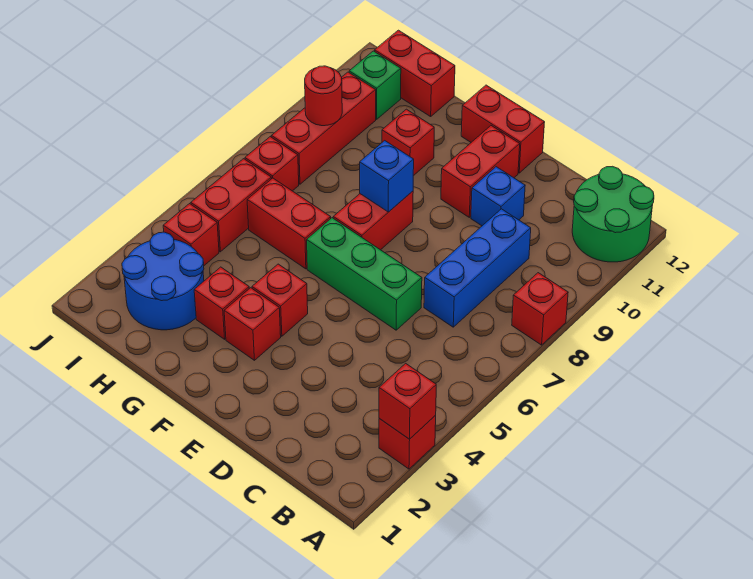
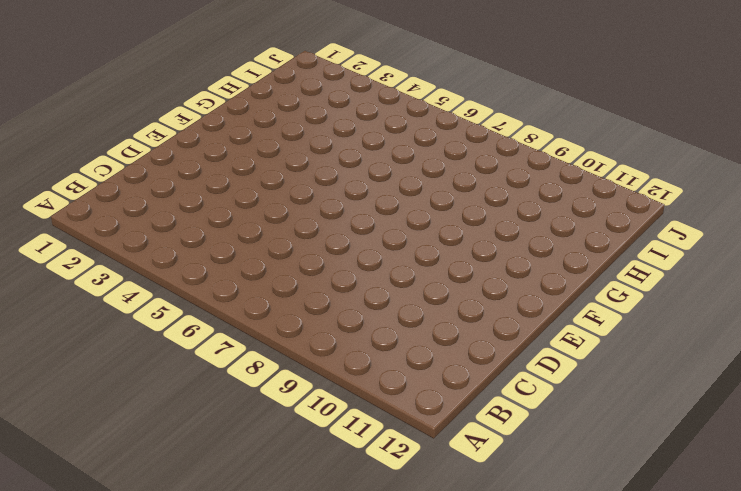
none -> red brick A3 level 1
none -> red brick A8 level 1
none -> green round brick A11:B12 level 1

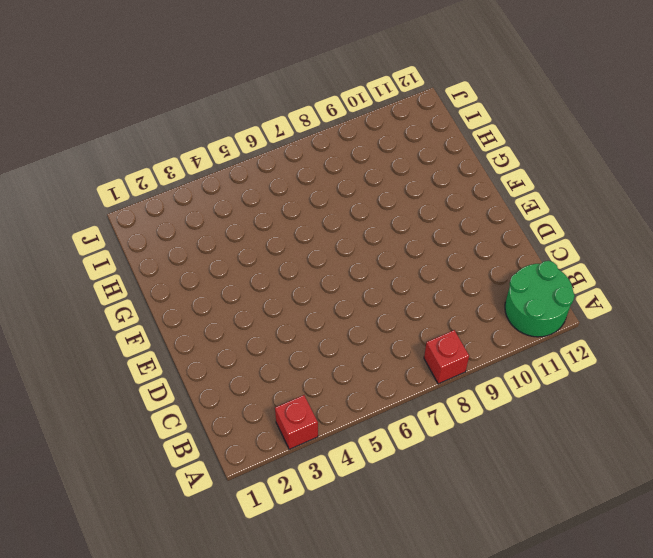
none -> blue brick C7:C9 level 1
none -> green brick D6:F6 level 1
none -> blue brick D10 level 1

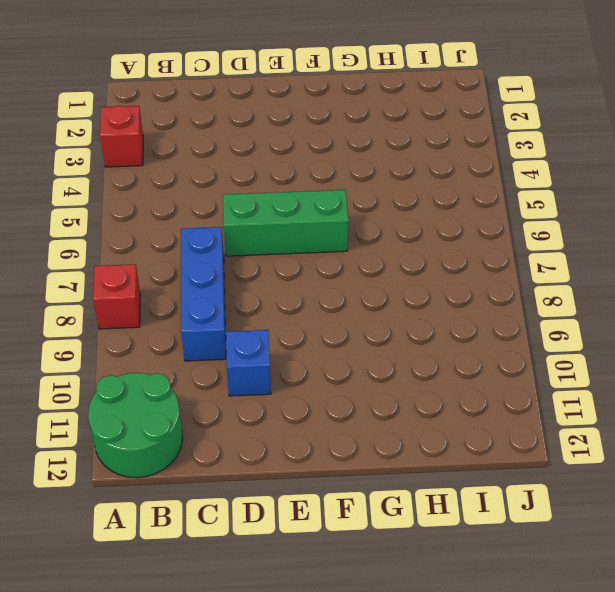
none -> red brick E10:E11 level 1
none -> red brick E12:F12 level 1
none -> red brick F3 level 1

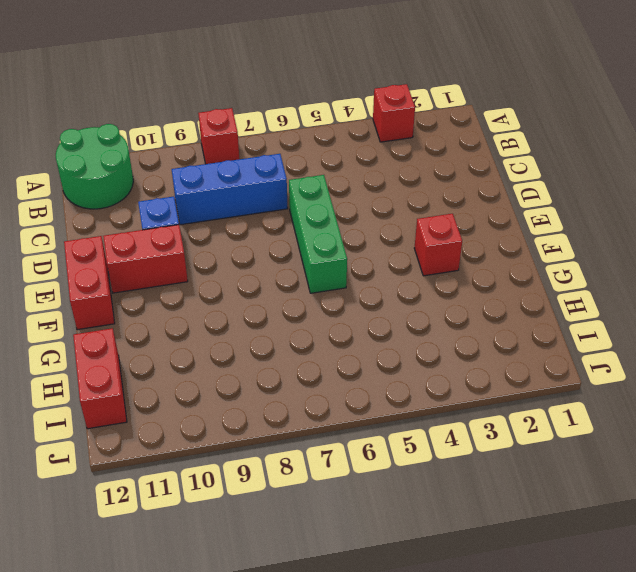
none -> red brick F4 level 1
none -> red brick F7:F8 level 1
none -> red brick G3 level 1

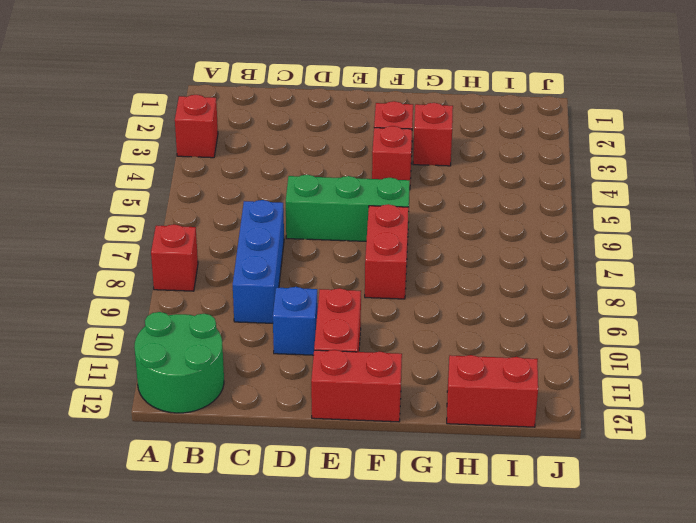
none -> red brick G6:H6 level 1
none -> red brick G10 level 1
none -> blue round brick H2:I3 level 1

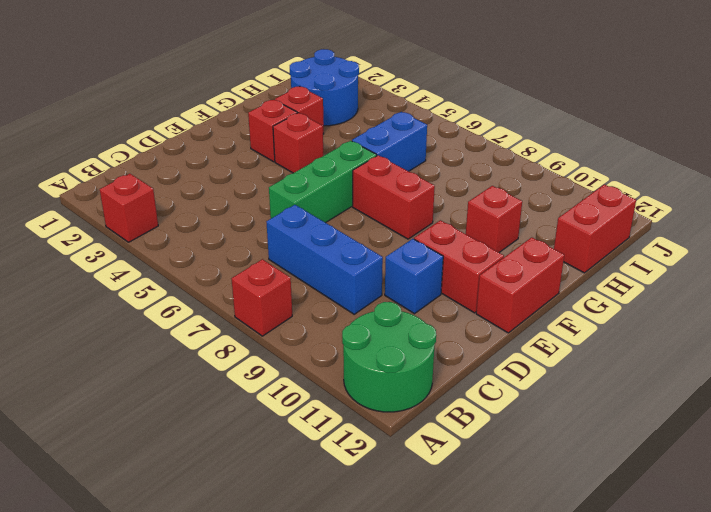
blue brick G6:H6 level 1 -> red brick G6:H6 level 1
none -> red brick I4 level 1
none -> red brick I5:I6 level 1
none -> red brick I7 level 1

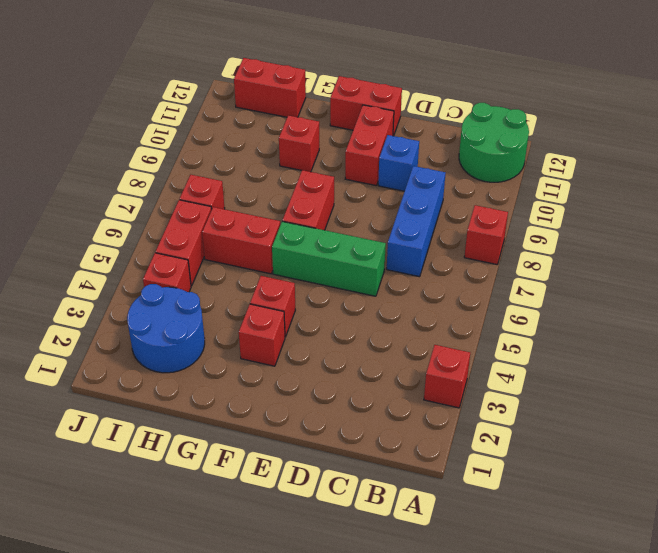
none -> red brick G3 level 1
none -> red brick I8:I10 level 1
none -> green brick I11 level 1

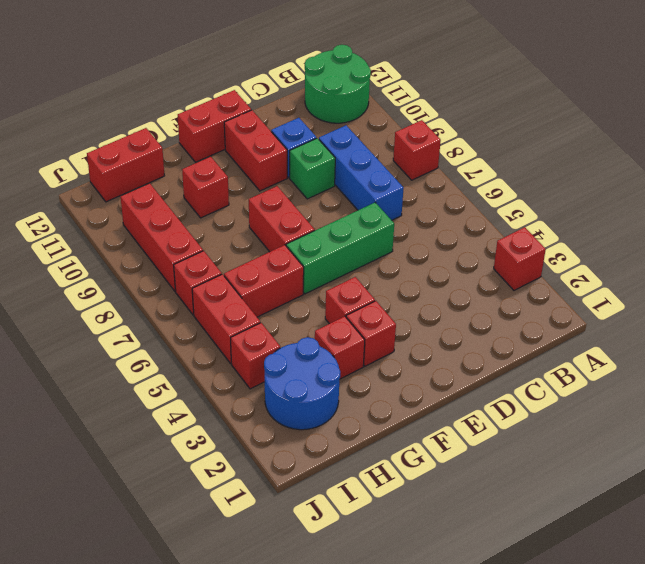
green brick D9 level 1 -> green brick I11 level 1
none -> red brick A3 level 2
none -> blue brick F8 level 2
none -> red round brick I9 level 2

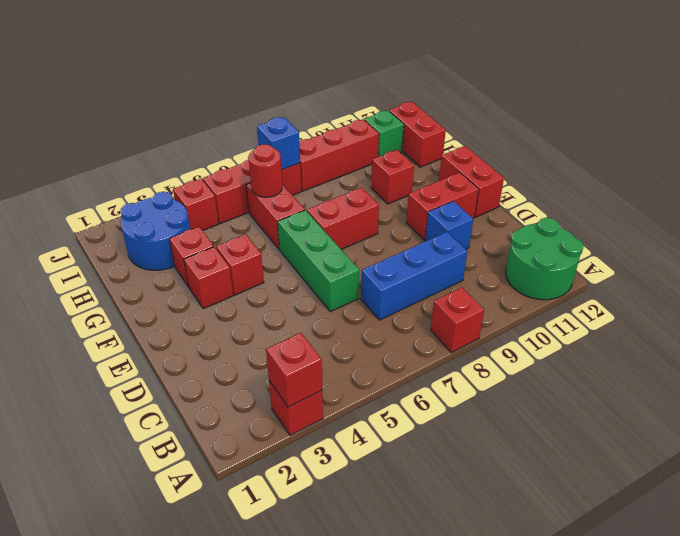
red round brick H6 level 2 -> red round brick I9 level 2
blue brick I7 level 2 -> blue brick F8 level 2

